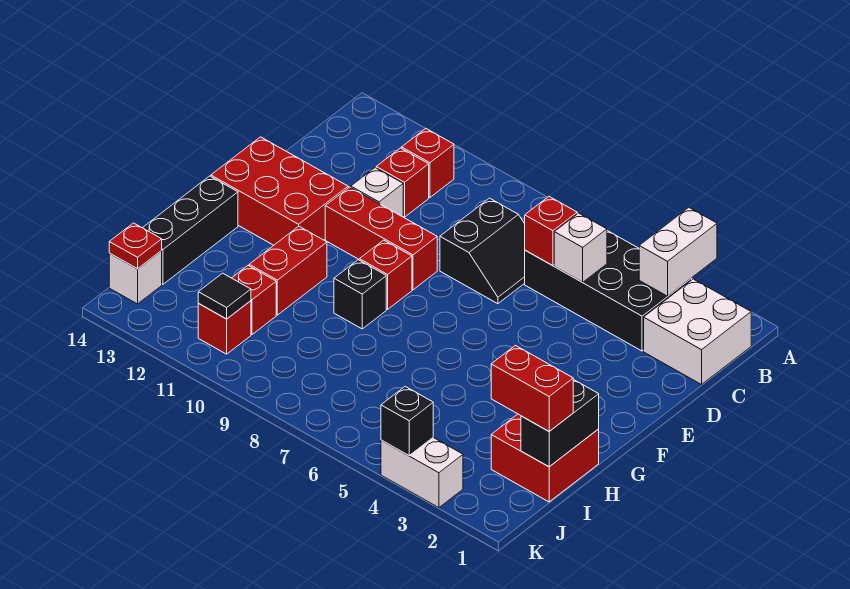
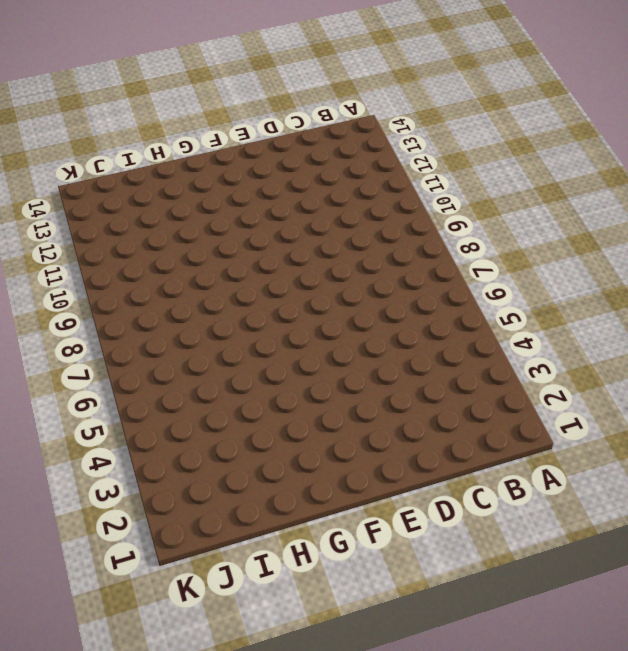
none -> white brick B1:C2 level 1
none -> black brick B3:C6 level 1
none -> red brick B11 level 1

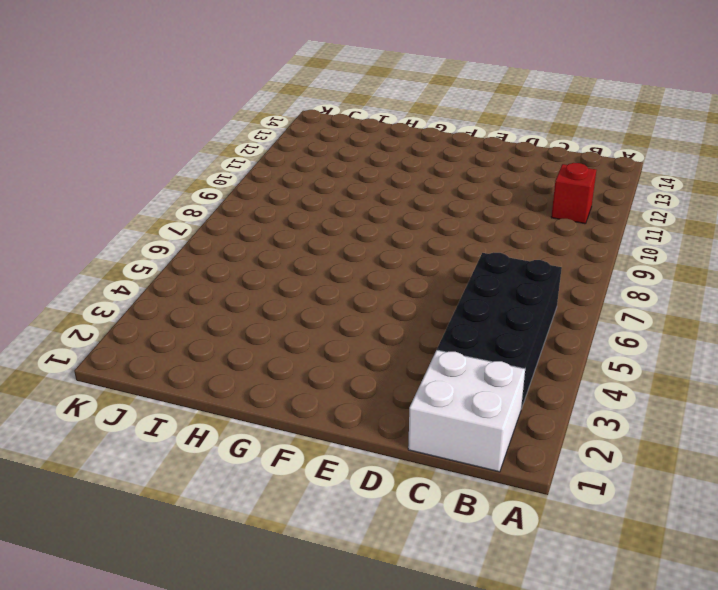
none -> black slope C7:D8 level 1 top 8
none -> red brick C11 level 1
none -> white brick D11 level 1

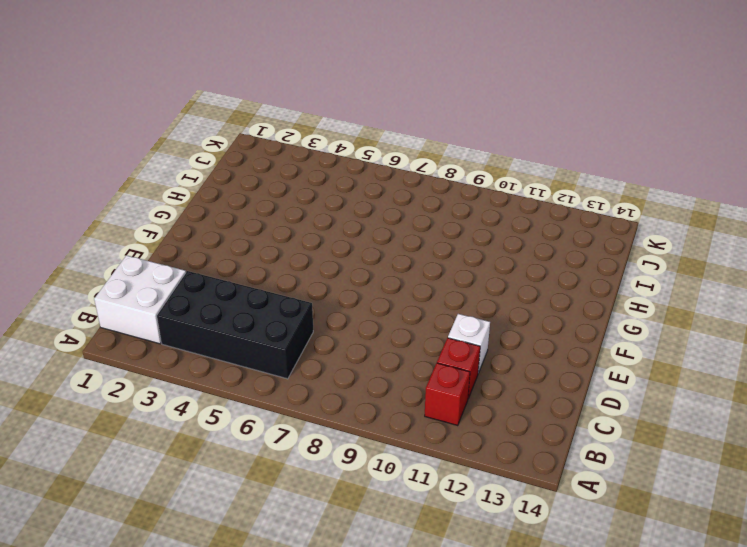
none -> black slope C7:D8 level 1 top 8
none -> red brick E9:E11 level 1
none -> red brick E12:F14 level 1

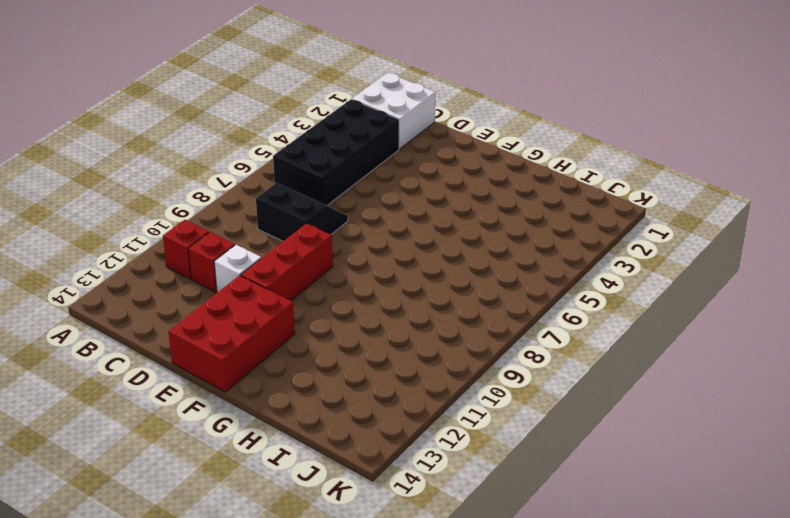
none -> red brick F9 level 1
none -> black brick G9 level 1
none -> red brick G11:H11 level 1

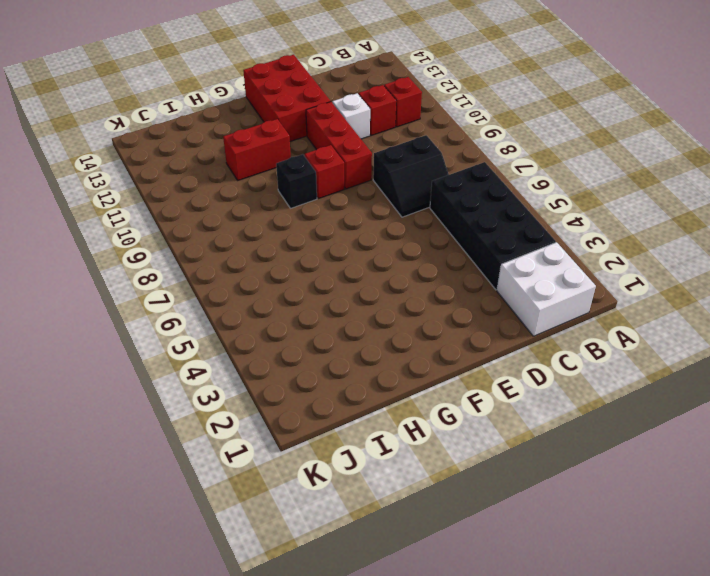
none -> black brick G14:I14 level 1
none -> red brick H1:I2 level 1
none -> red brick I11 level 1

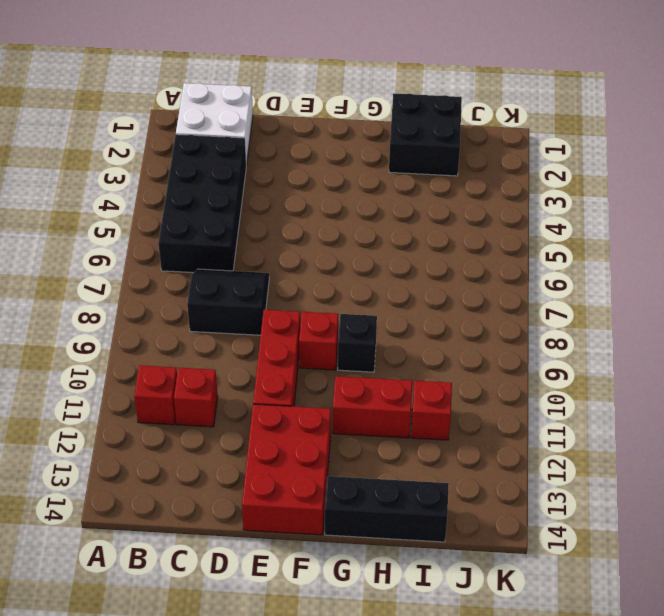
black brick H1:I2 level 1 -> red brick H1:I2 level 1
none -> white brick D11 level 1
none -> red brick J11 level 1
none -> white brick J14 level 1

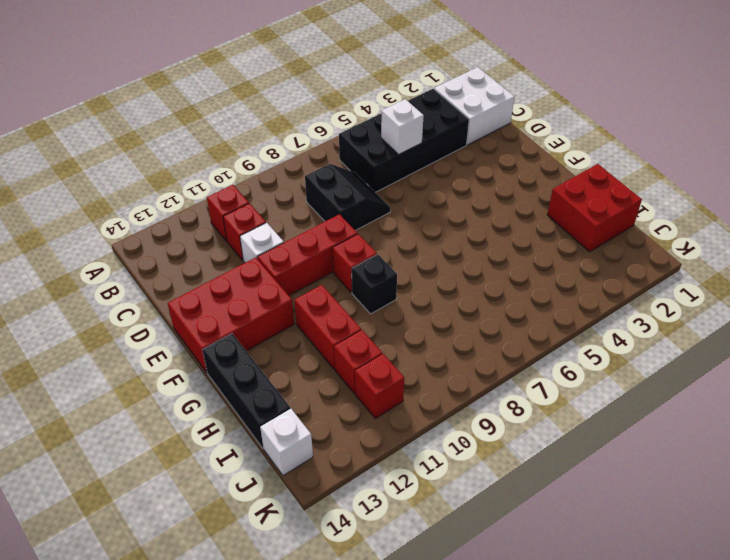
none -> white brick K3:K4 level 1
none -> white brick A3:B3 level 2
none -> red brick C6 level 2

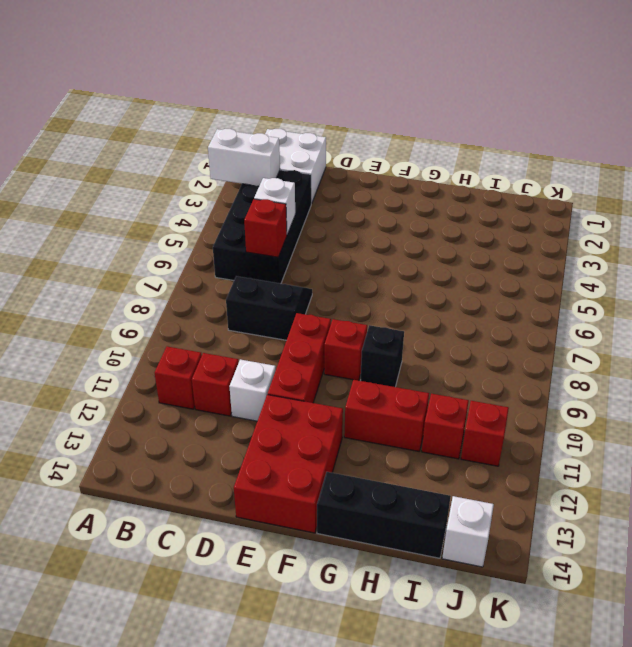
none -> red brick H1:I2 level 1
none -> white brick K3:K4 level 1
none -> black brick H1:I1 level 2

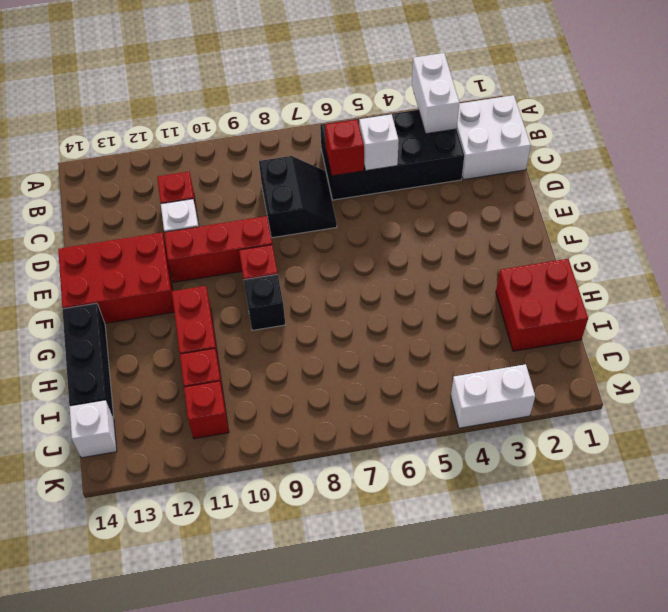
none -> red brick B11 level 1
none -> black brick H1:I1 level 2
none -> black tile J11 level 2

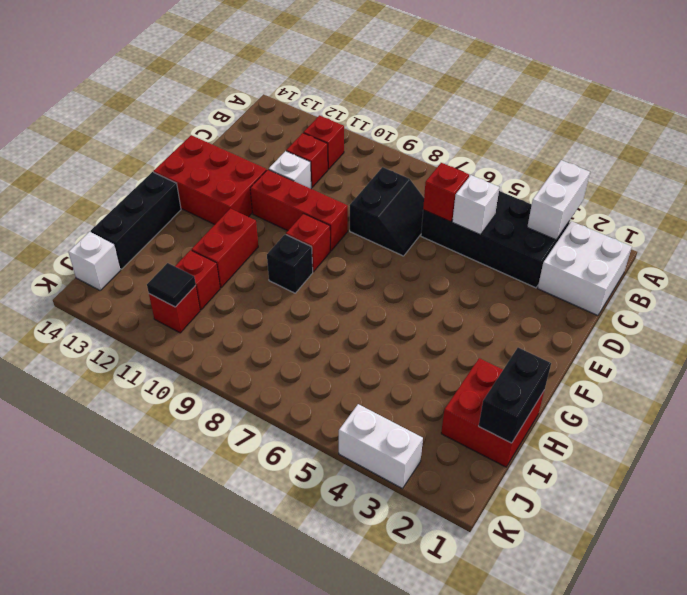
none -> red plate J14 level 2
none -> black brick K4 level 2
none -> red brick I1:I2 level 3

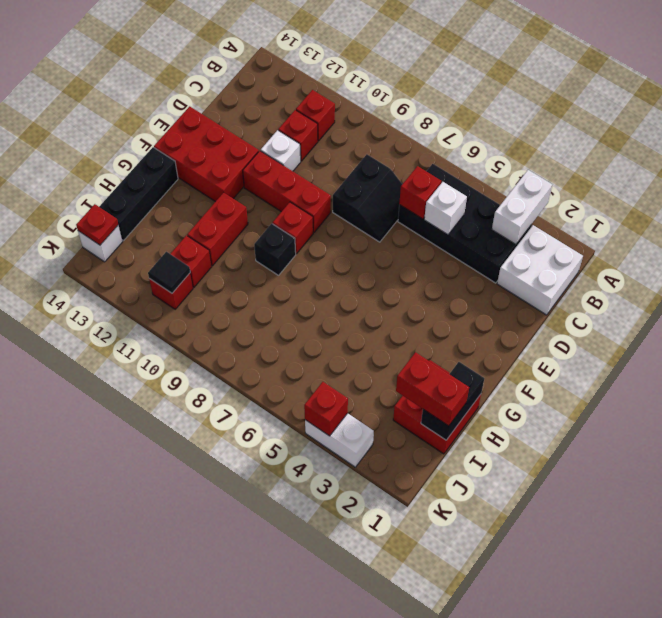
red brick K4 level 2 -> black brick K4 level 2

